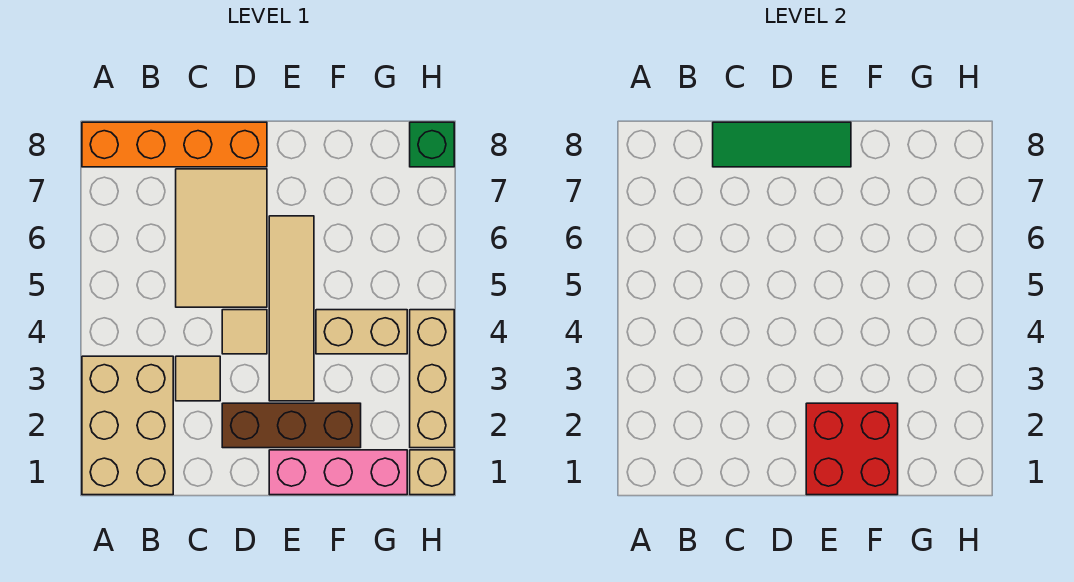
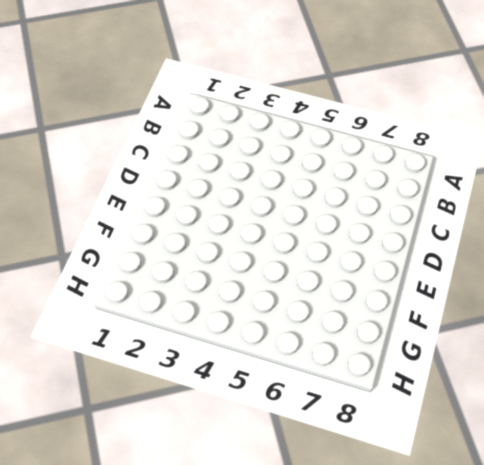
none -> tan brick A1:B3 level 1
none -> orange brick A8:D8 level 1
none -> tan tile C3 level 1

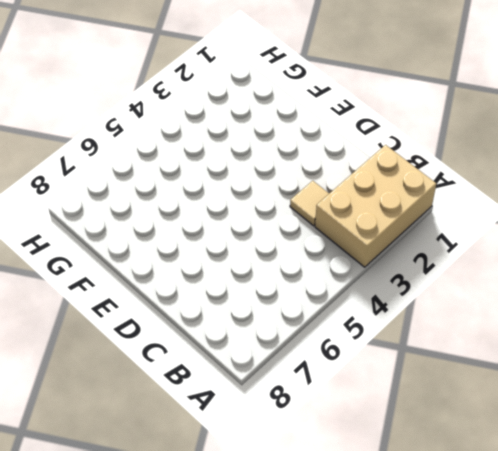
none -> orange brick A8:D8 level 1
none -> tan tile C5:D7 level 1
none -> brown brick D2:F2 level 1

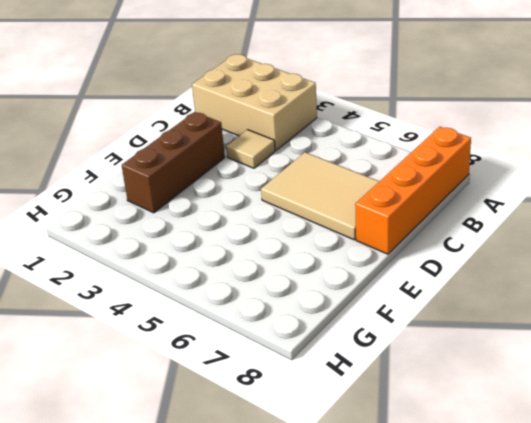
none -> tan tile D4 level 1
none -> pink brick E1:G1 level 1
none -> tan tile E3:E6 level 1

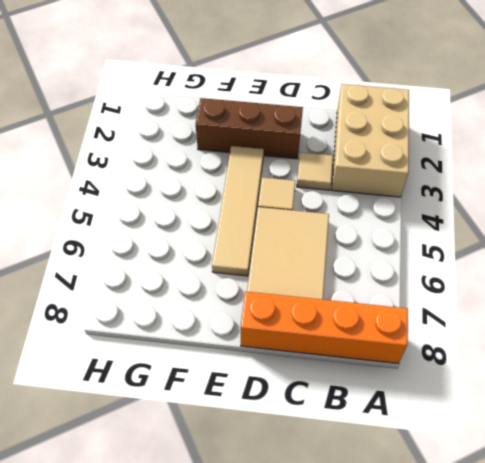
none -> pink brick E1:G1 level 1
none -> tan brick F4:G4 level 1
none -> tan brick H1 level 1

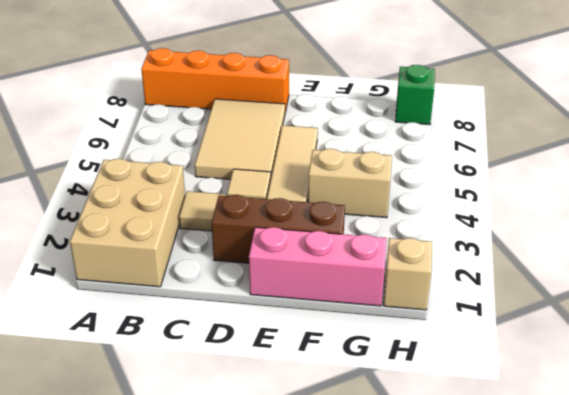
none -> tan brick H2:H4 level 1
none -> green tile C8:E8 level 2
none -> red brick E1:F2 level 2

